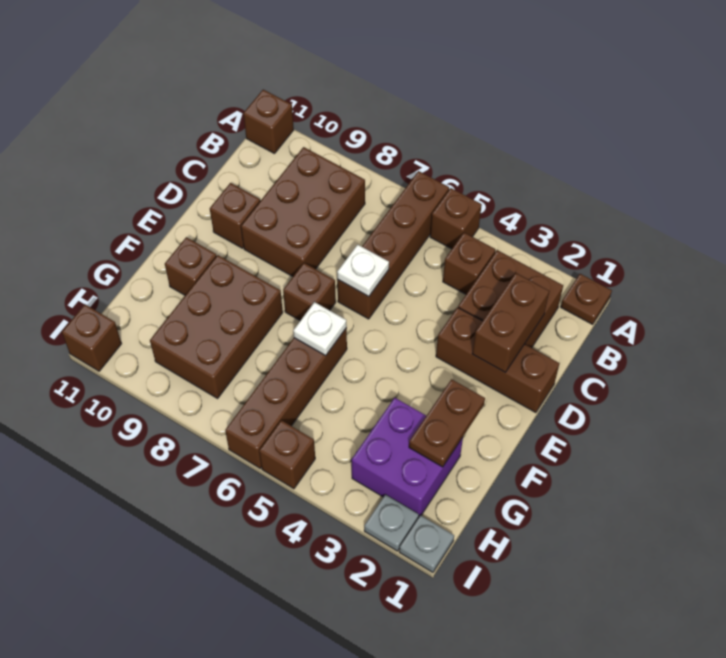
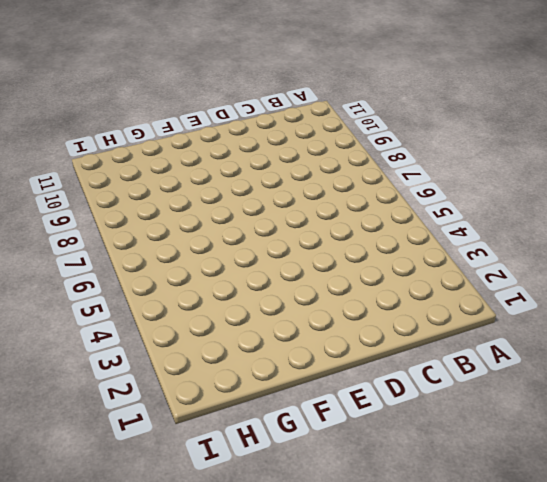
none -> brown plate A1 level 1
none -> brown brick A5 level 1
none -> brown brick A6:D6 level 1

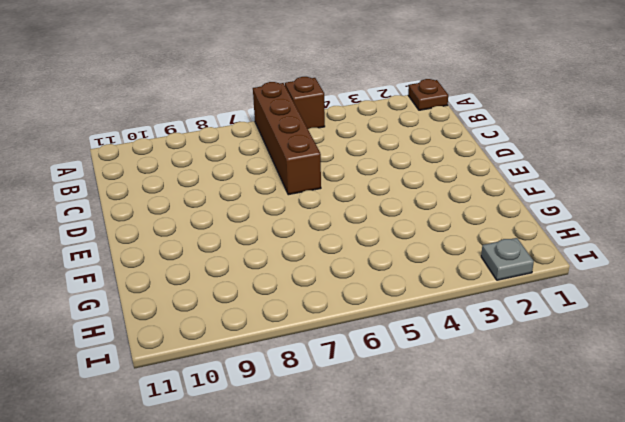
none -> brown brick A11 level 1
none -> brown brick B2:C3 level 1
none -> brown brick B4 level 1

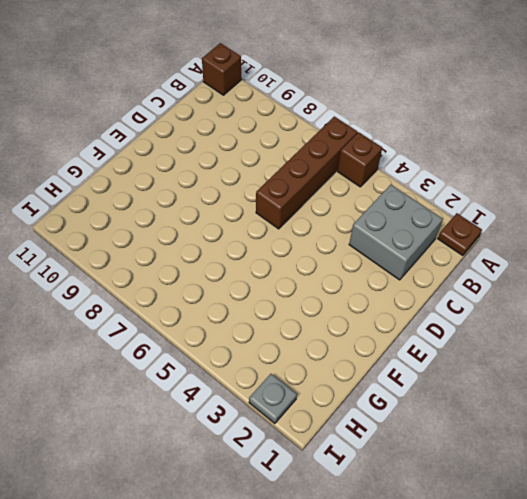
grey brick B2:C3 level 1 -> brown brick B2:C3 level 1
none -> brown brick B4 level 1
none -> brown brick B8:D9 level 1
none -> brown brick D1:D3 level 1

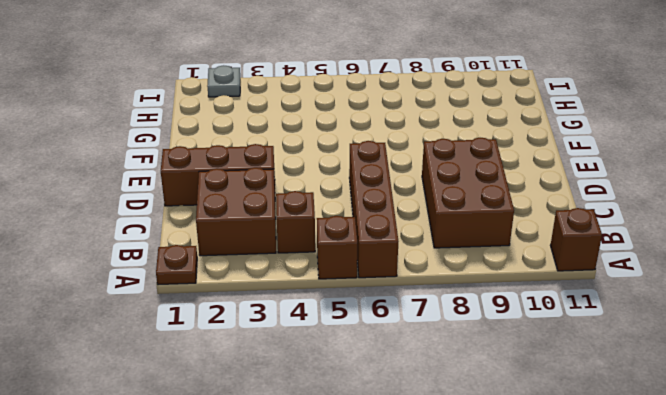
none -> brown brick D10 level 1
none -> brown brick E7 level 1
none -> brown brick F6:I6 level 1

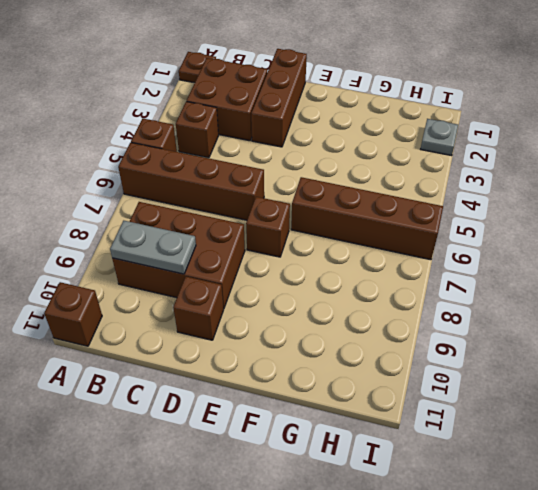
grey plate B9:C9 level 2 -> none
none -> brown brick F8:H9 level 1
none -> brown brick F10 level 1
none -> purple brick G2:H3 level 1

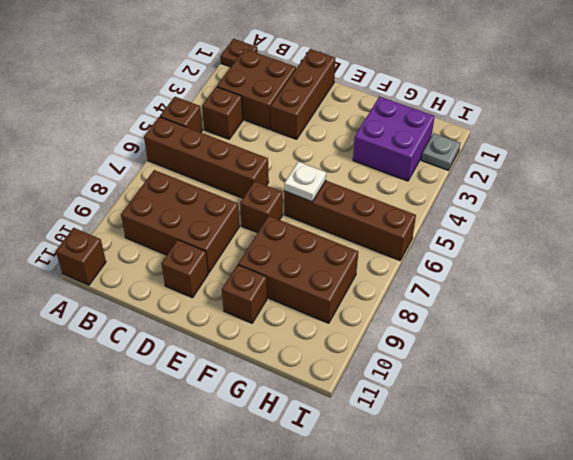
none -> grey plate I1 level 1
none -> brown brick I5 level 1
none -> brown brick I11 level 1

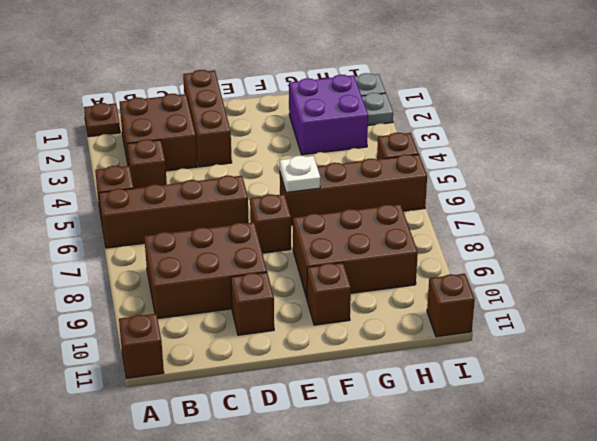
none -> brown brick C2:D2 level 2
none -> white plate D6 level 2
none -> brown plate F2:G2 level 2

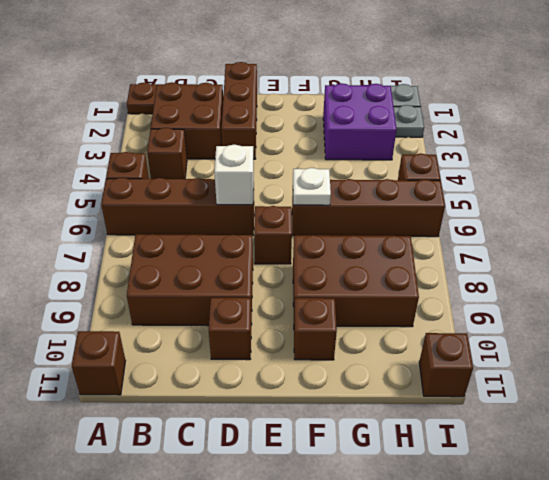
white brick D6 level 2 -> white plate D6 level 2
none -> brown brick C2:D2 level 2
none -> brown plate F2:G2 level 2

